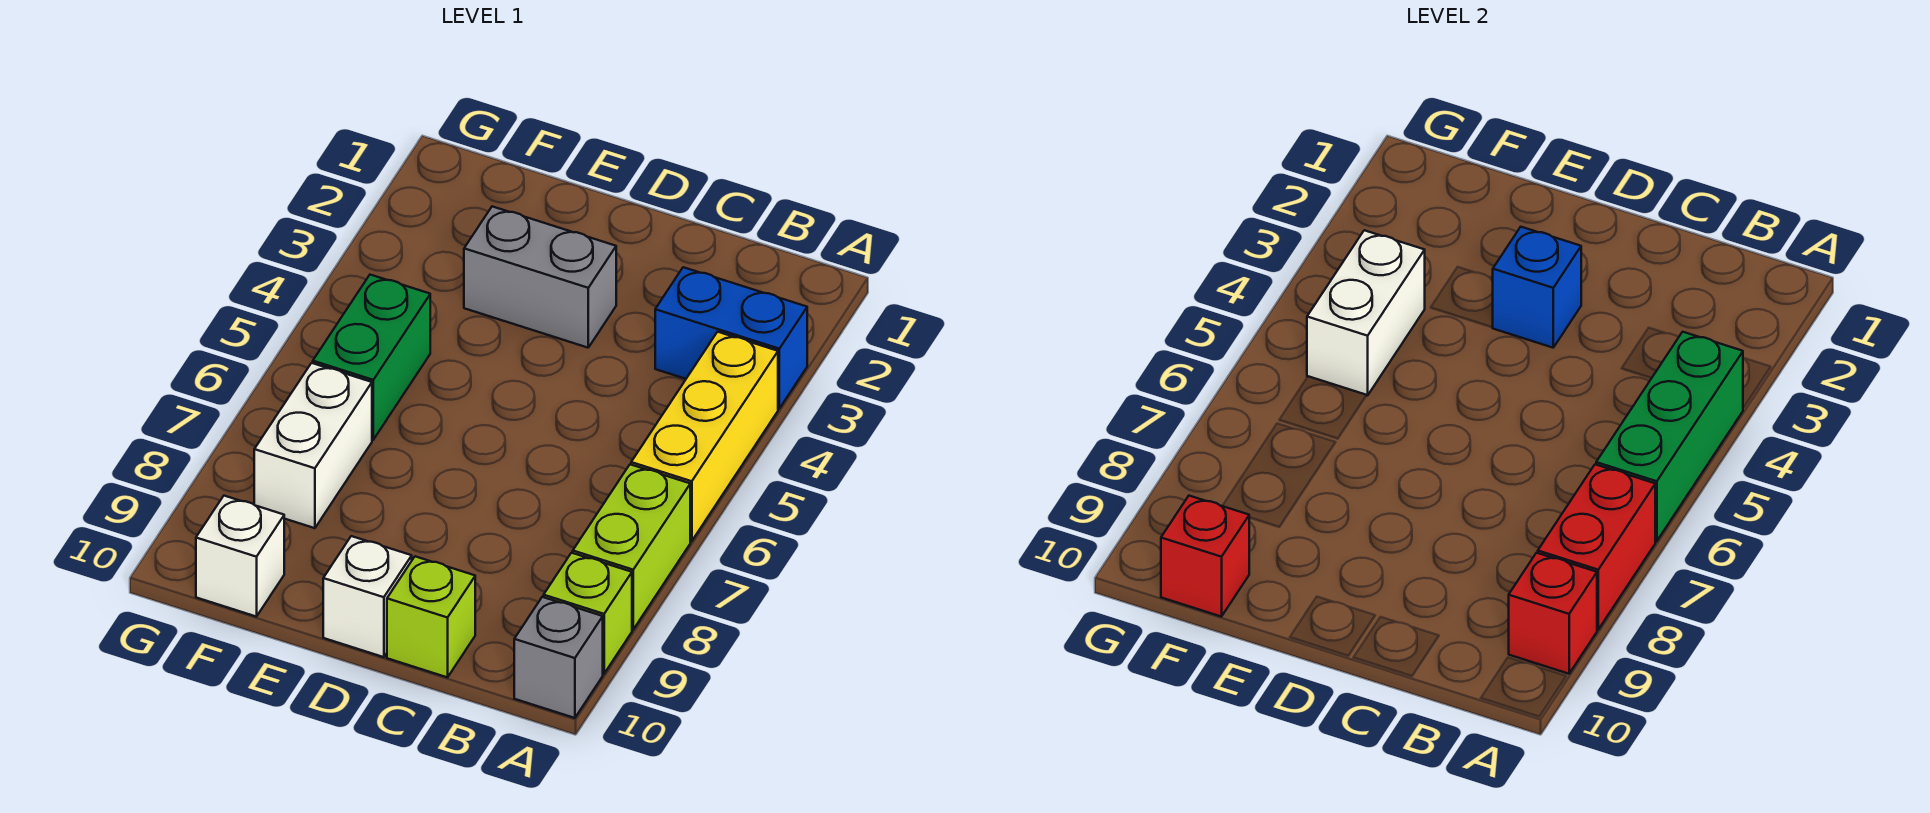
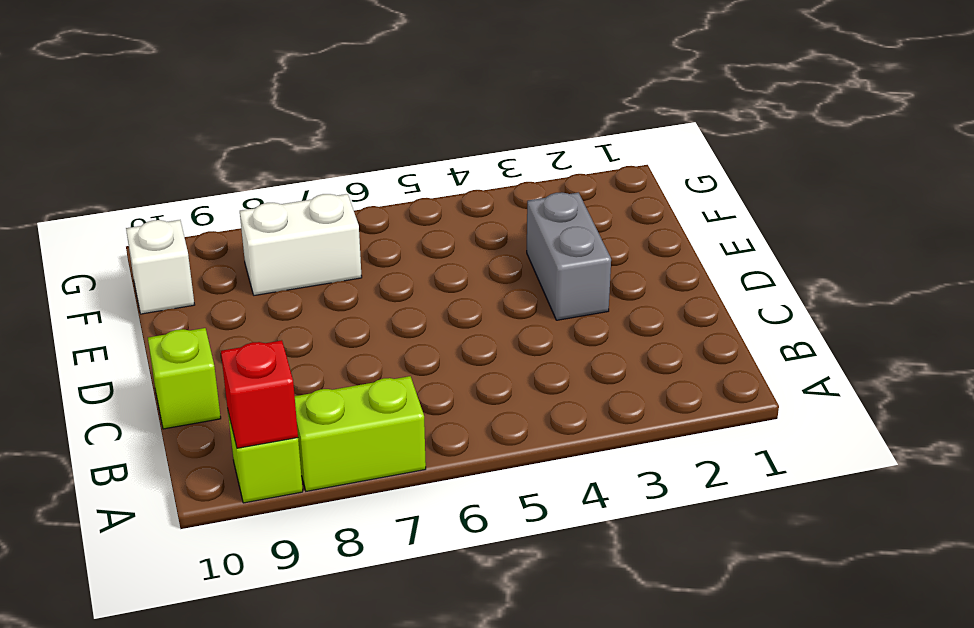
none -> blue brick A3:B3 level 1
none -> yellow brick A4:A6 level 1
none -> grey brick A10 level 1

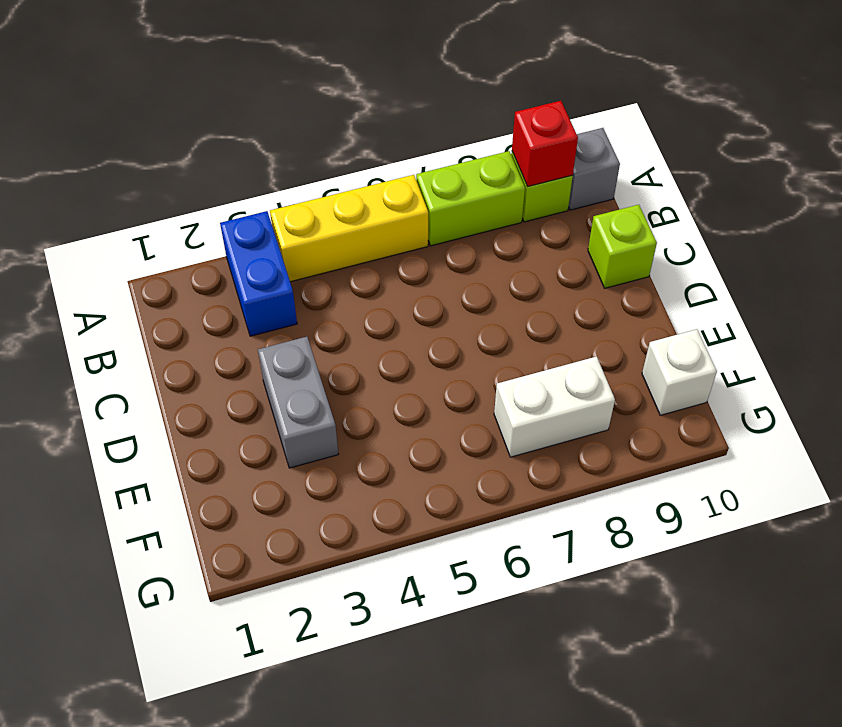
none -> white brick D10 level 1
none -> green brick F5:F6 level 1
none -> green brick A4:A6 level 2

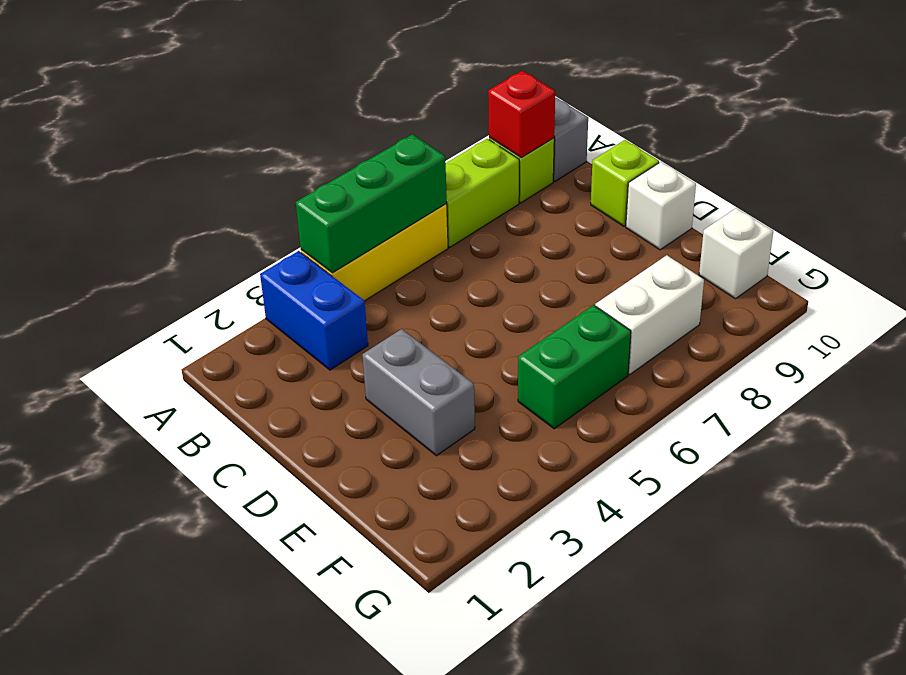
none -> red brick A7:A8 level 2
none -> blue brick D3 level 2
none -> white brick F4:F5 level 2

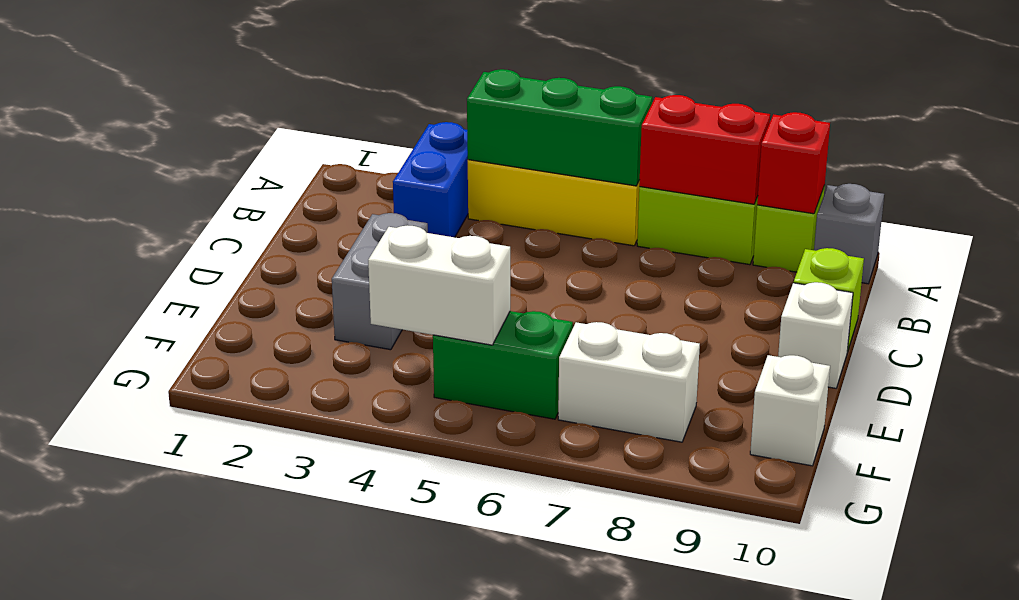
none -> blue brick D3 level 2
none -> red brick F10 level 2

